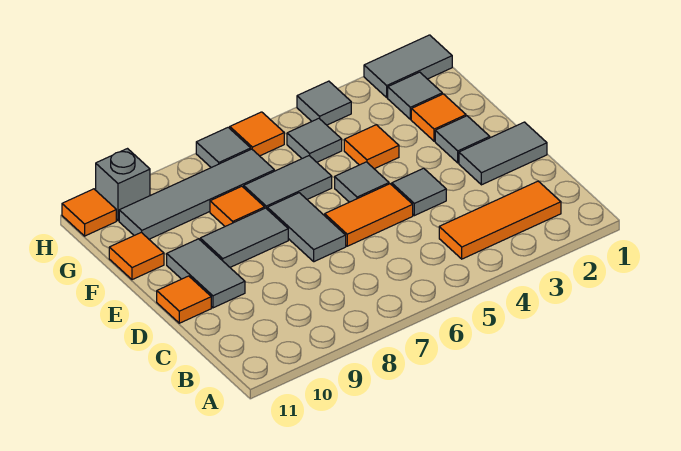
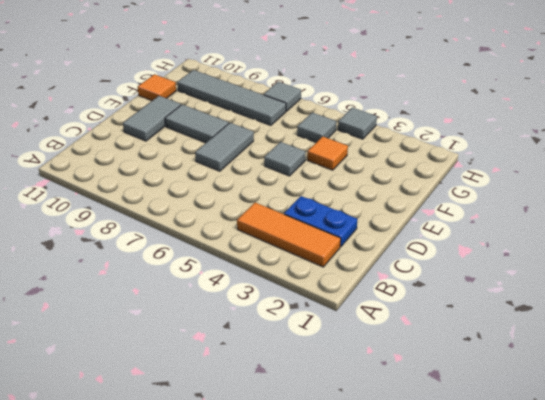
blue plate C2:C3 level 1 -> none
none -> grey tile D1:D2 level 1
none -> grey tile D4 level 1
none -> orange tile D5:D6 level 1

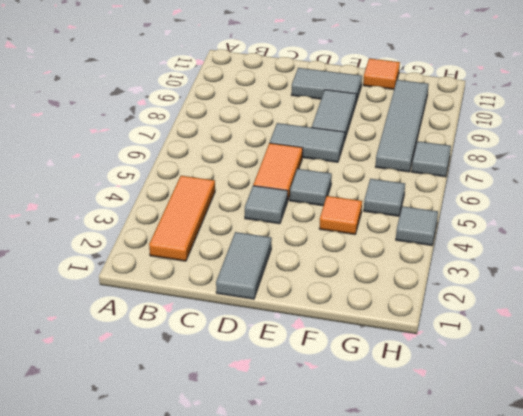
none -> orange tile D11 level 1
none -> grey tile E2 level 1
none -> orange tile F2 level 1

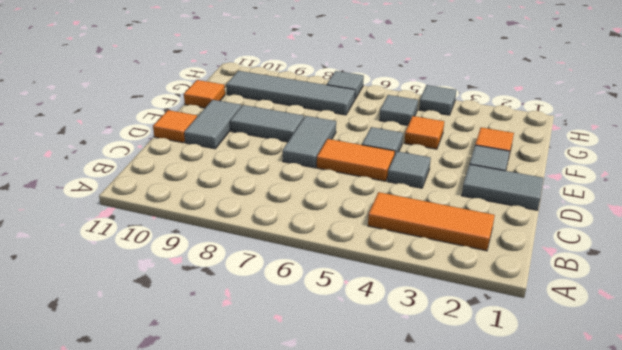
none -> grey tile F6:F7 level 1
none -> orange tile F8 level 1
none -> grey tile G2 level 1

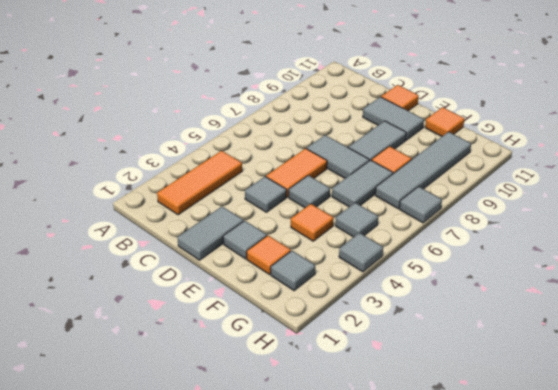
none -> grey tile H1:H2 level 1
none -> orange tile H6 level 1
none -> grey brick H10 level 1

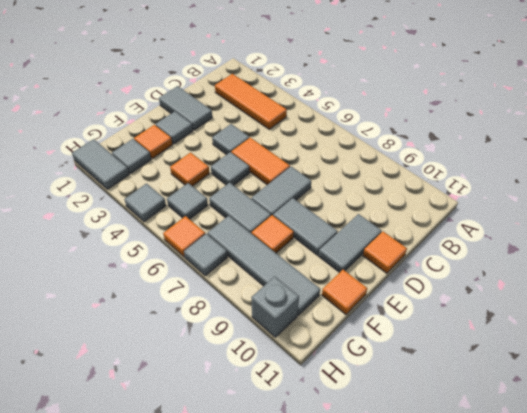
none -> orange tile H11 level 1

